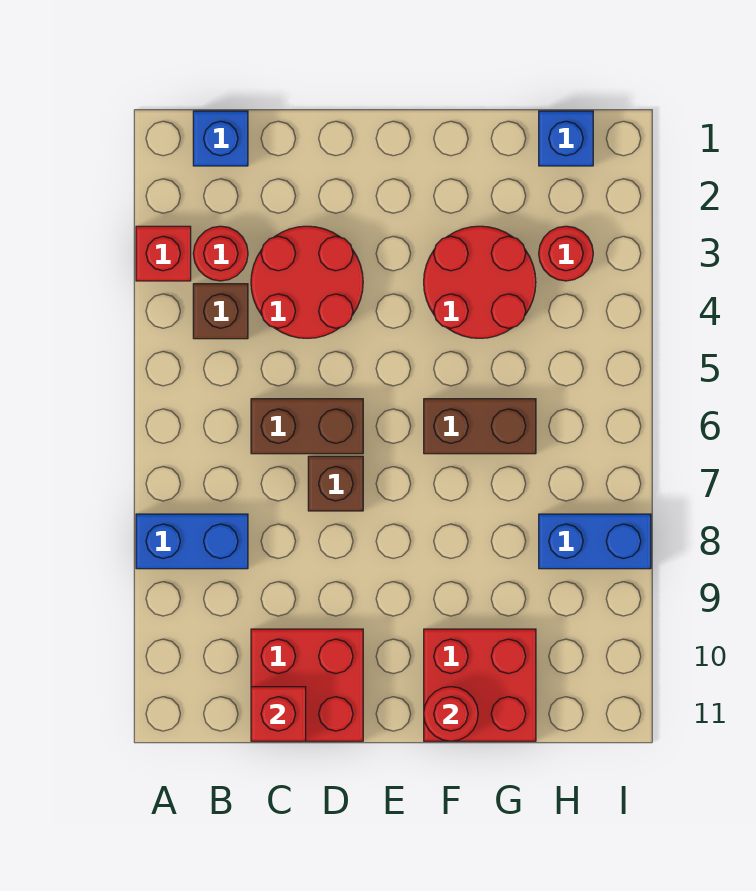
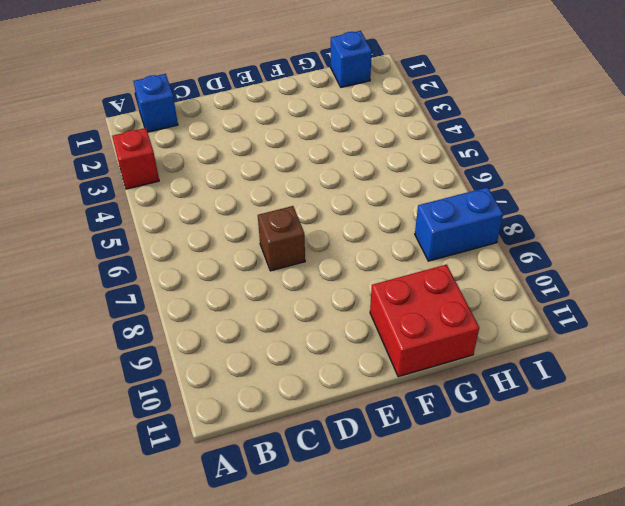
none -> blue brick A8:B8 level 1
none -> red round brick B3 level 1
none -> brown brick B4 level 1

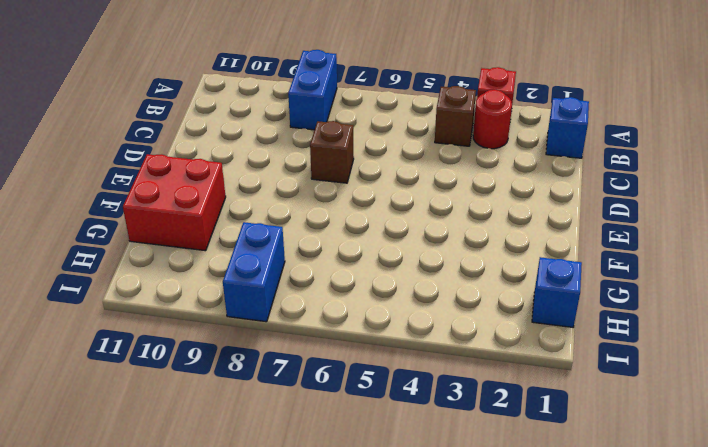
none -> red round brick C3:D4 level 1
none -> brown brick C6:D6 level 1
none -> red brick C10:D11 level 1

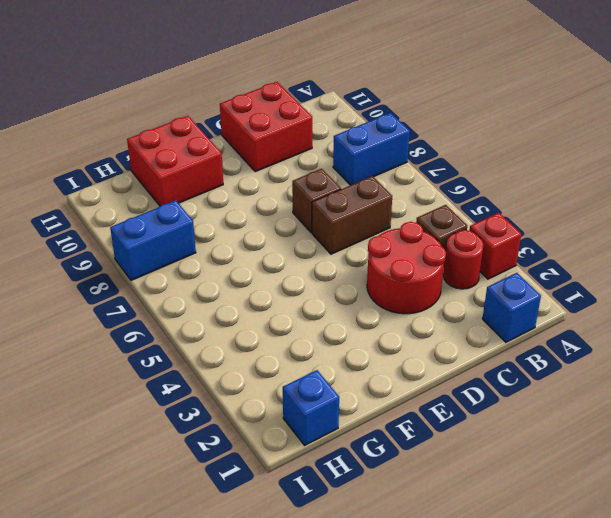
none -> red round brick F3:G4 level 1
none -> brown brick F6:G6 level 1
none -> red round brick H3 level 1

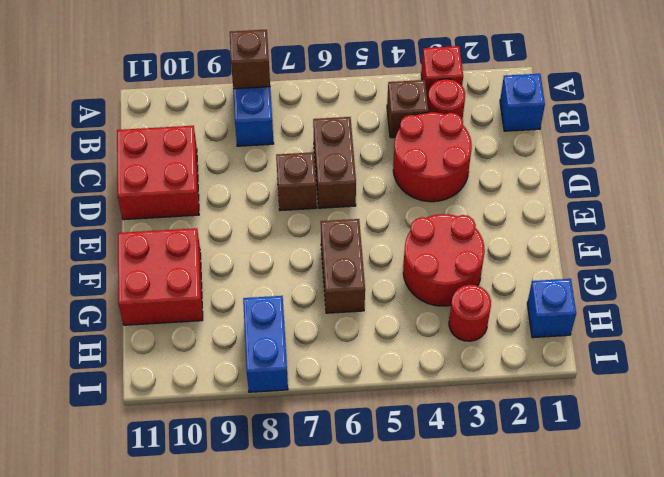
brown brick A8 level 2 -> none
none -> red brick C11 level 2
none -> red round brick F11 level 2

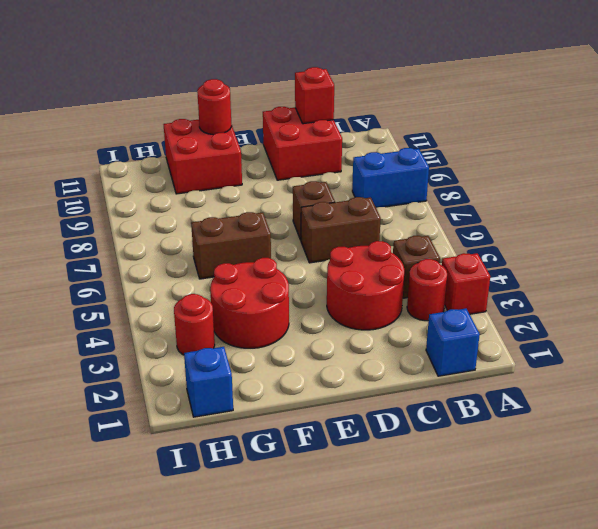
none -> blue brick H8:I8 level 1

